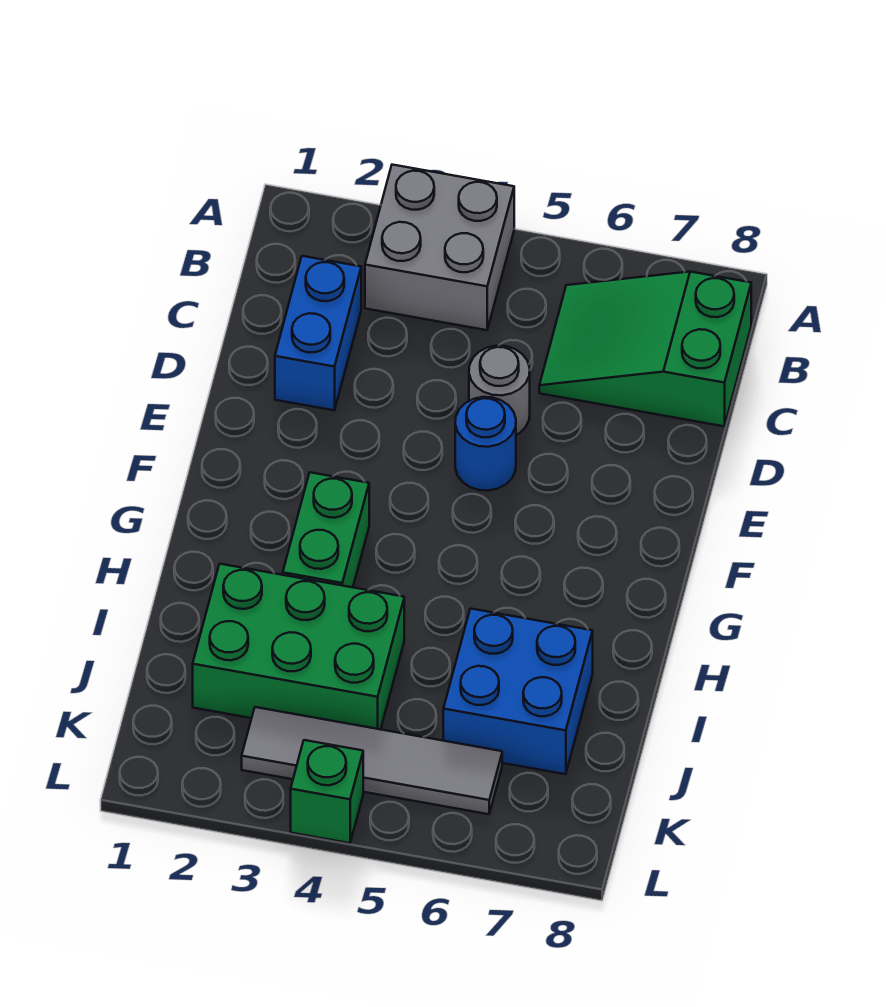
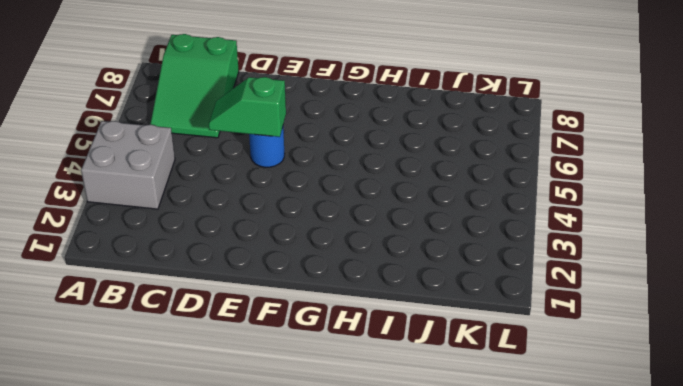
green slope D5:E5 level 2 top E -> none
none -> blue brick C2:D2 level 1
none -> grey round brick D5 level 1

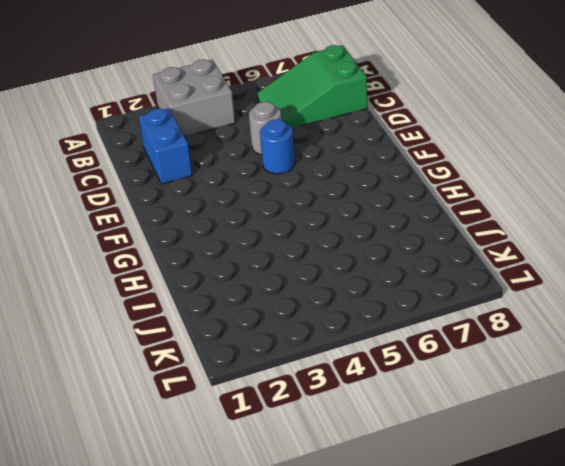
none -> green brick G3:H3 level 1
none -> green brick I2:J4 level 1

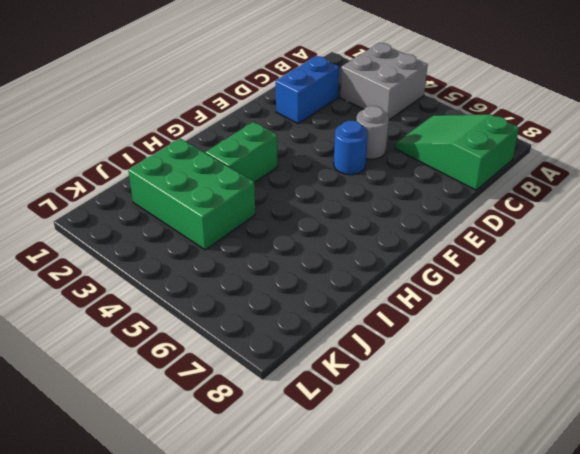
none -> blue brick I6:J7 level 1
none -> grey tile K3:K6 level 1

